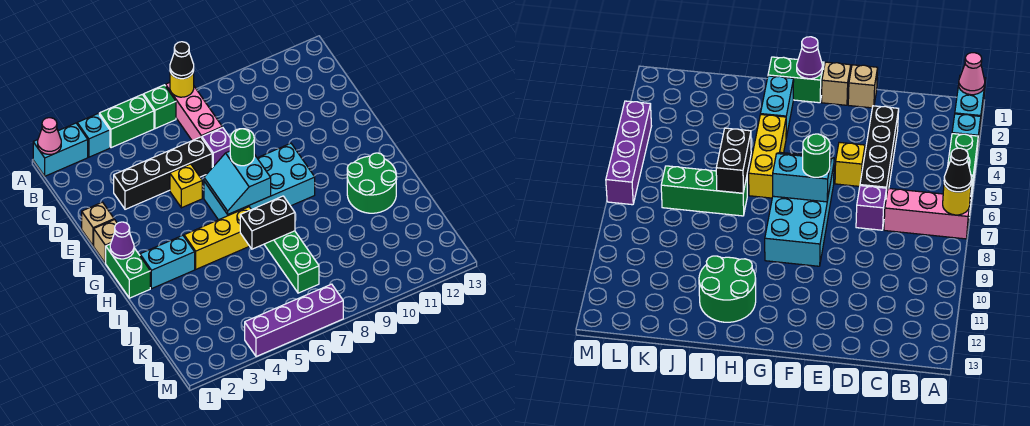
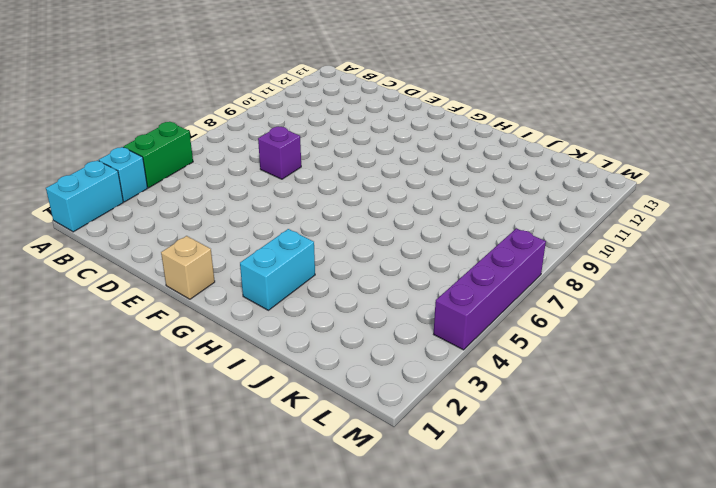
none -> green brick A6 level 1
none -> pink brick A7:C7 level 1
none -> black brick D3:D6 level 1

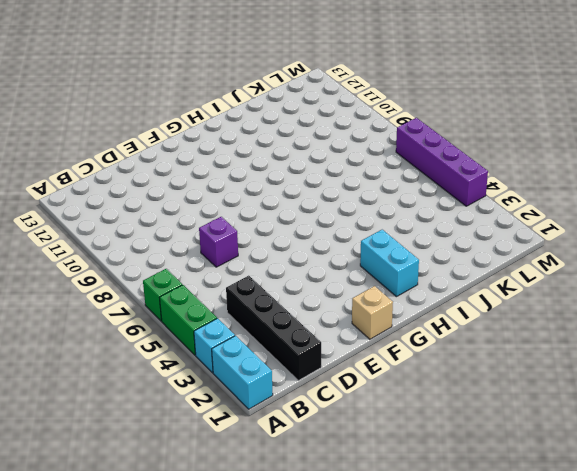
black brick C1:C4 level 1 -> black brick D3:D6 level 1
none -> pink brick A7:C7 level 1
none -> tan brick E1 level 1
none -> yellow brick E5 level 1

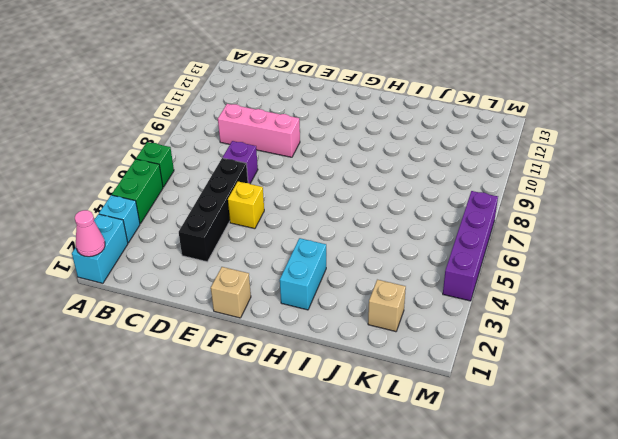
pink brick C9:E9 level 1 -> pink brick A7:C7 level 1
tan brick K2 level 1 -> tan brick E1 level 1
none -> cyan brick F6:G9 level 1
none -> green brick G1:H1 level 1
none -> yellow brick H4:H6 level 1

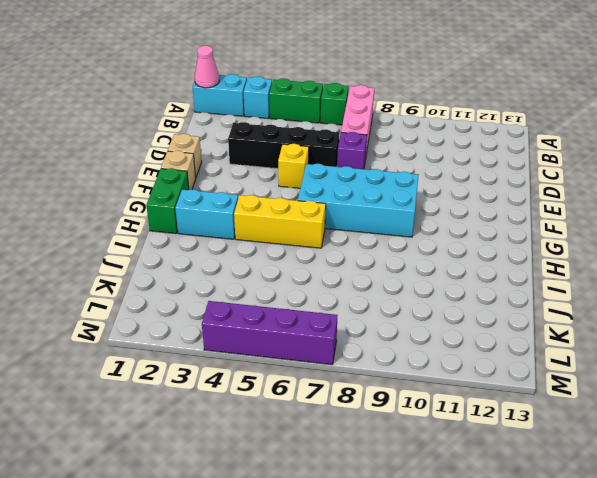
none -> green round brick H11:I12 level 1
none -> green brick I7:K7 level 1
none -> yellow round brick A7 level 2

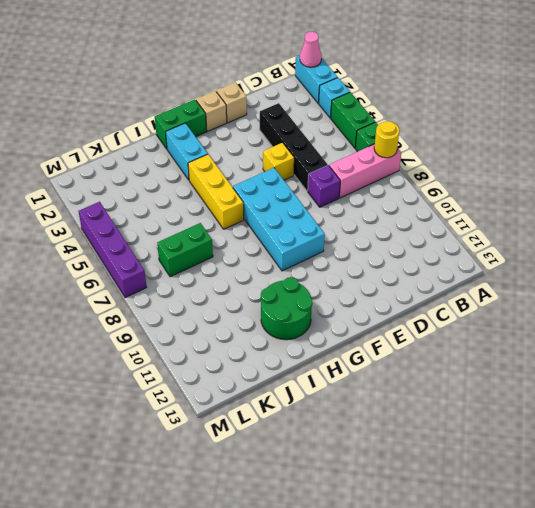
green brick J7:K7 level 1 -> green brick I7:K7 level 1
none -> cyan slope F6:G7 level 2 top 7
none -> purple cone G1 level 2
none -> black brick I6:I7 level 2

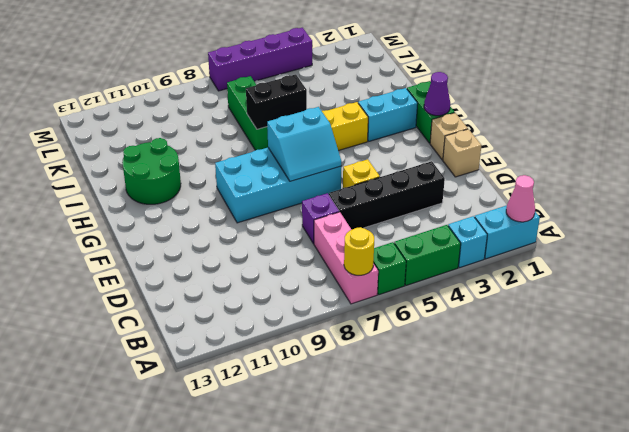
cyan slope F6:G7 level 2 top G -> cyan slope F6:G7 level 2 top 7
none -> black cone A7 level 3
none -> green round brick F7 level 3

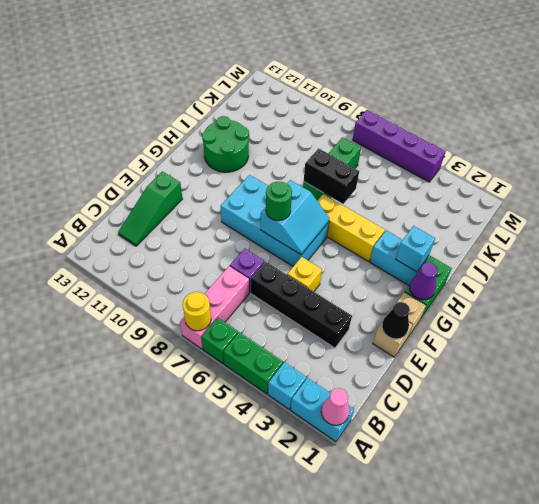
green slope C12:E12 level 1 top E -> none
black cone E1 level 2 -> black cone A7 level 3
cyan brick H2 level 2 -> none

